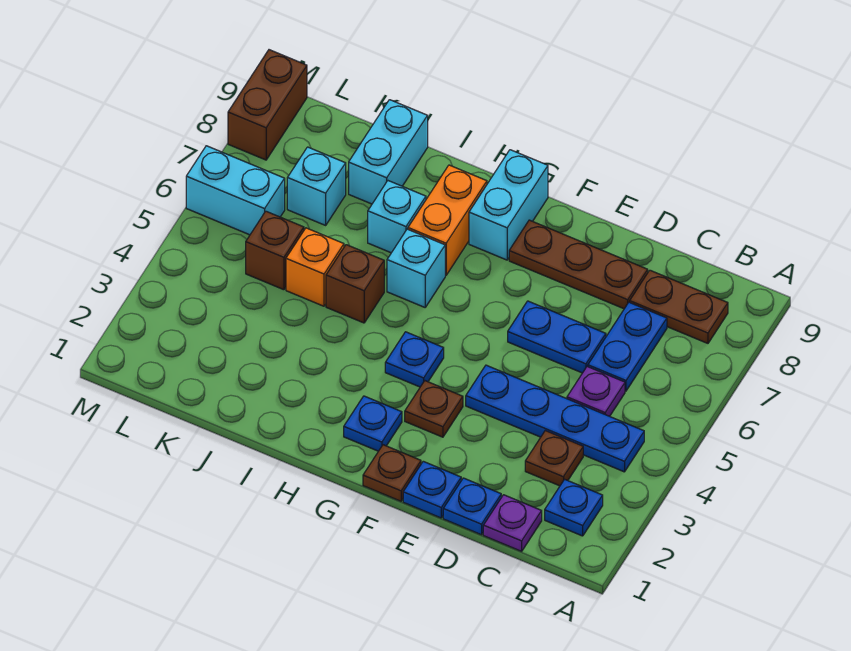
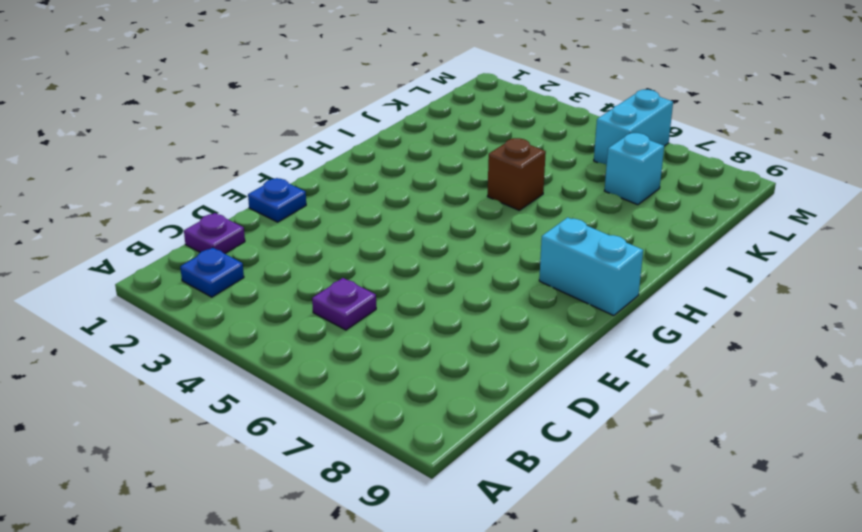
none -> blue plate B4:E4 level 1
none -> brown plate B8:C8 level 1
none -> brown plate C3 level 1

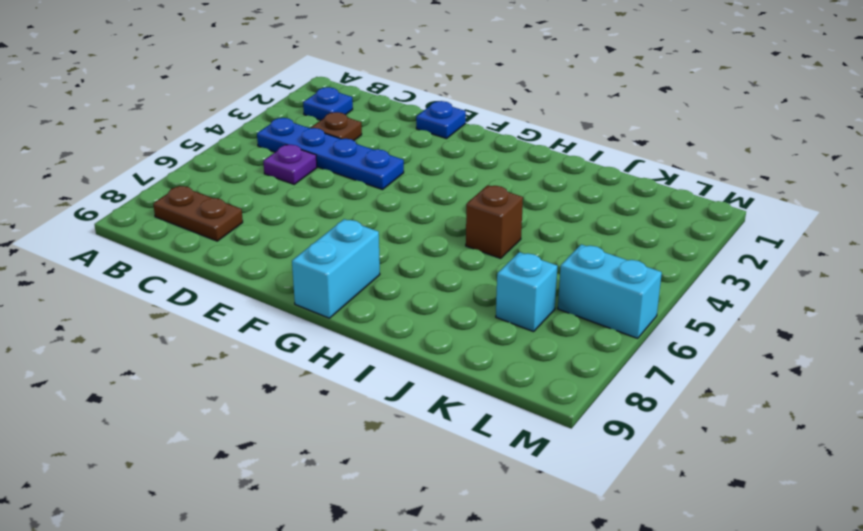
none -> purple plate C1 level 1
none -> blue plate C6:C7 level 1
none -> blue plate D1 level 1

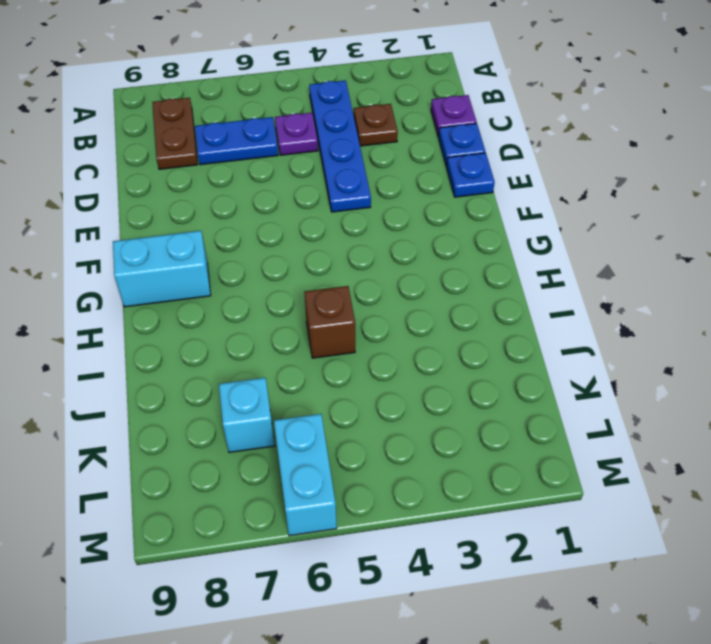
none -> blue plate B2 level 1
none -> blue plate D6:E6 level 1
none -> brown plate D8:F8 level 1

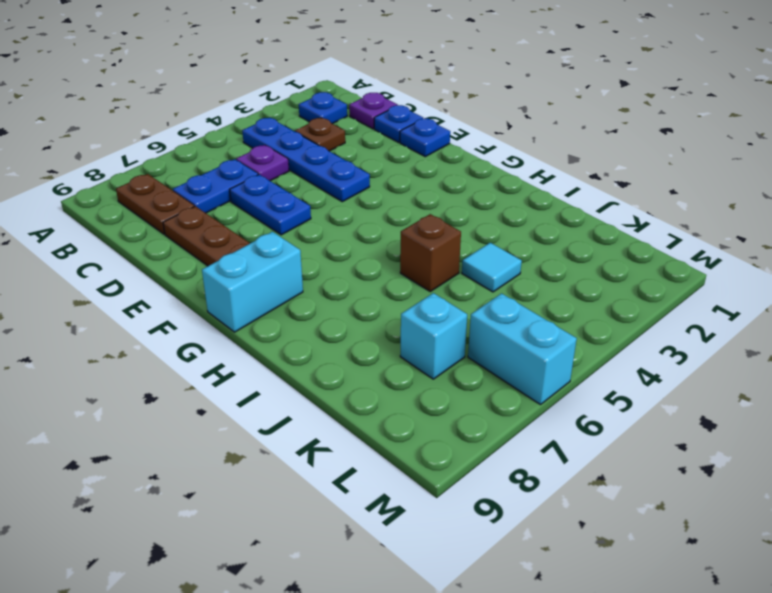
cyan tile J4 level 1 -> none
none -> brown plate F1 level 1
none -> brown plate F3 level 1
none -> blue plate G2 level 1

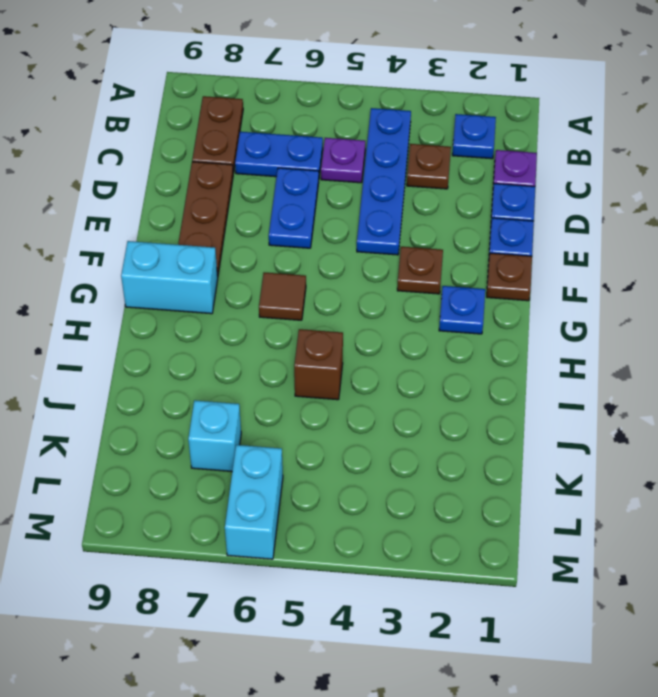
brown tile G6 level 1 -> none
none -> blue plate G4 level 1
none -> cyan brick H6 level 1
none -> orange brick H7:H8 level 1

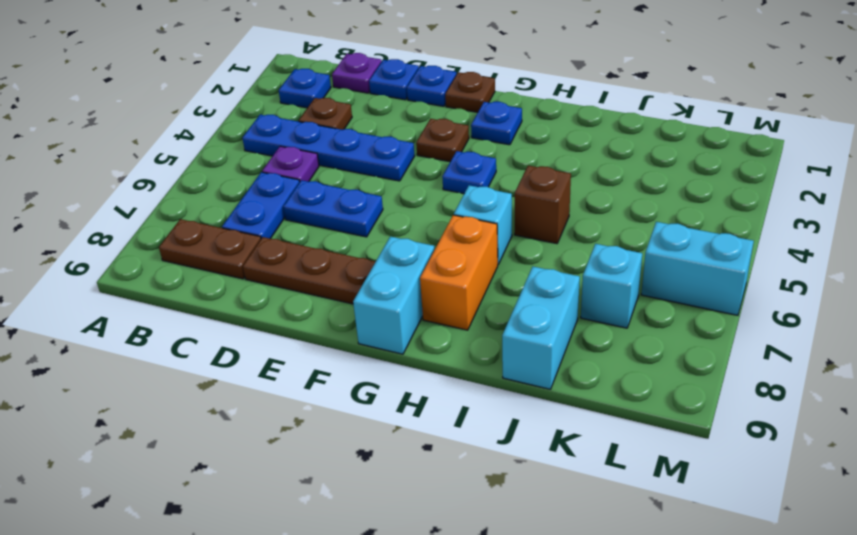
none -> cyan brick I7 level 1
none -> orange brick J5 level 1
none -> brown brick K5 level 1

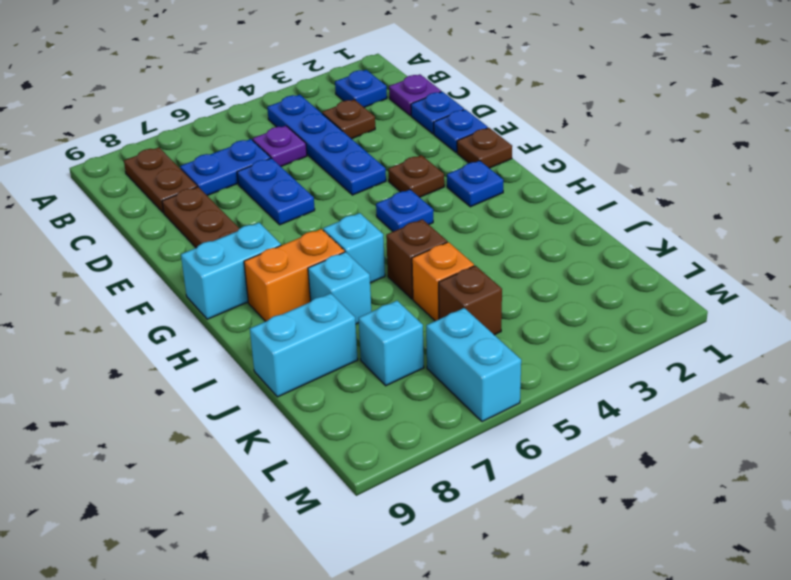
none -> brown brick M8:M9 level 1

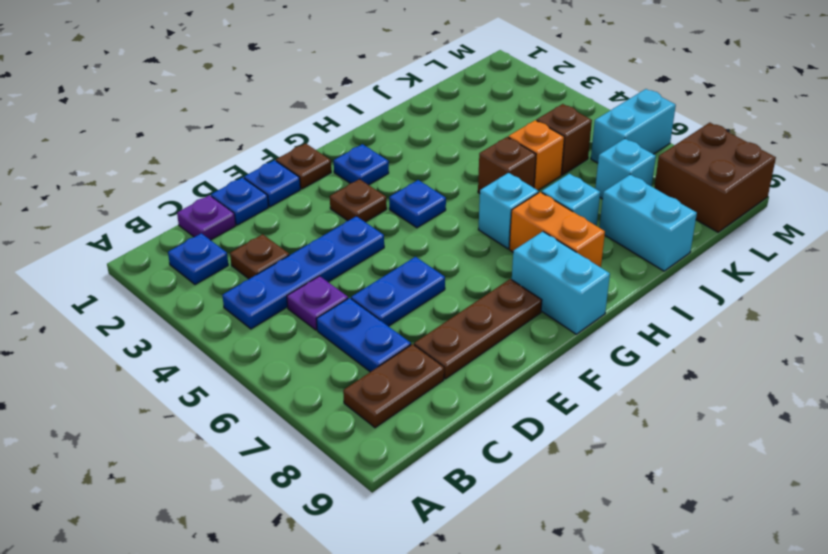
brown brick L8:M9 level 1 -> brown brick M8:M9 level 1

